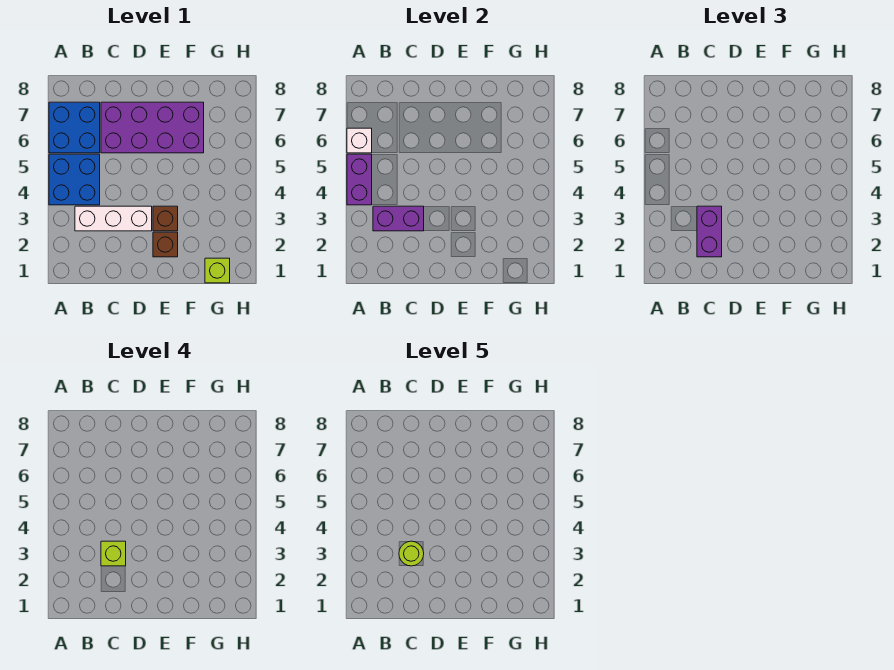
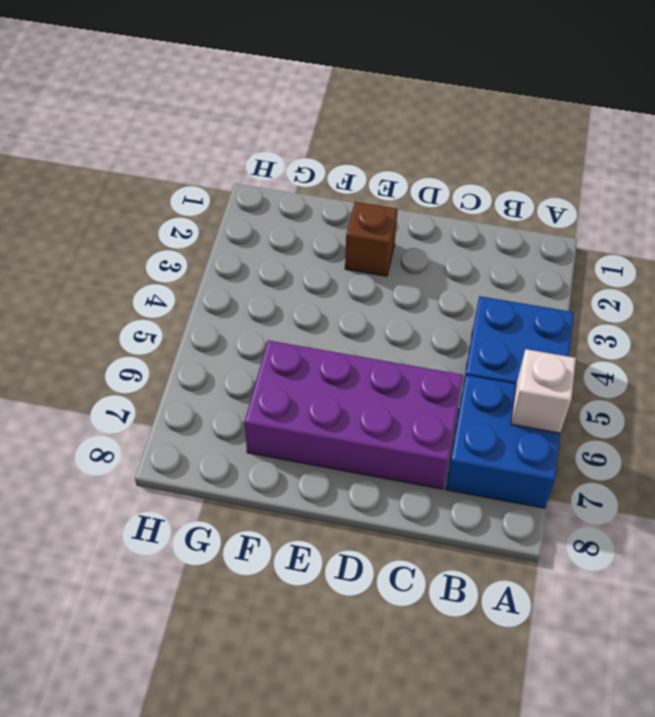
none -> white brick B3:D3 level 1
none -> brown brick E3 level 1
none -> lime brick G1 level 1

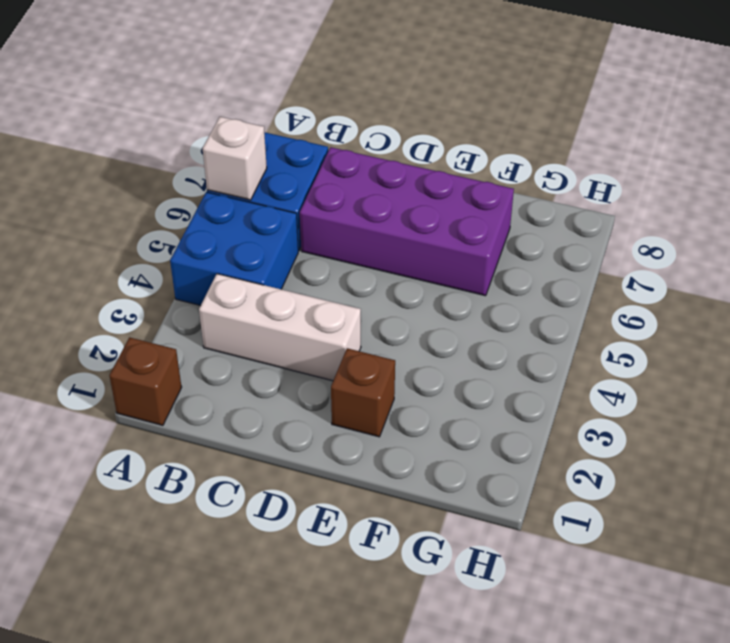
brown brick A1 level 1 -> brown brick E3 level 1
none -> lime brick G1 level 1
none -> purple brick A4:A5 level 2
none -> purple brick B3:C3 level 2

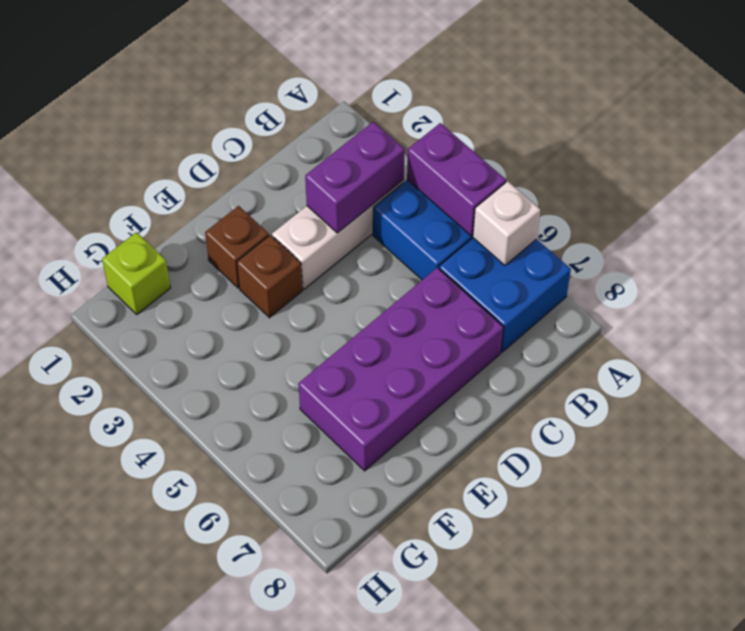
none -> purple brick C2:C3 level 3
none -> lime brick C3 level 4
none -> lime round brick C3 level 5

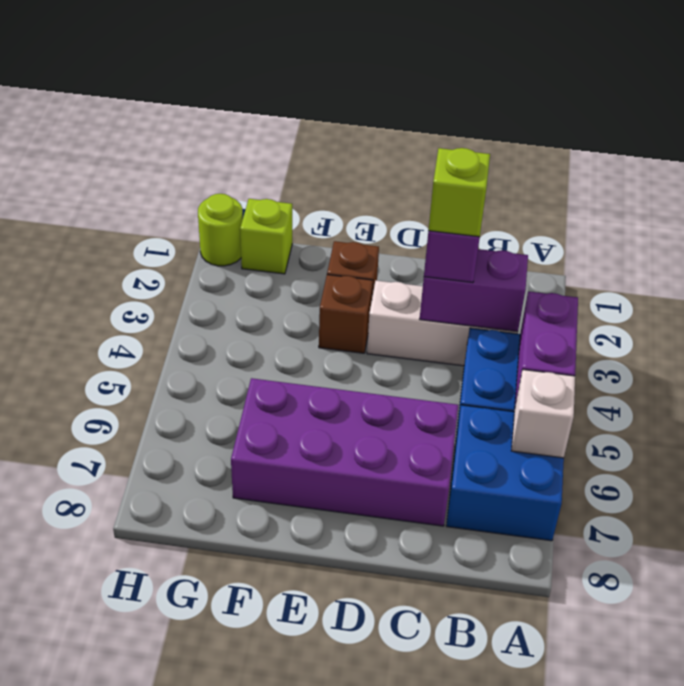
lime round brick H1 level 1 -> lime round brick C3 level 5

